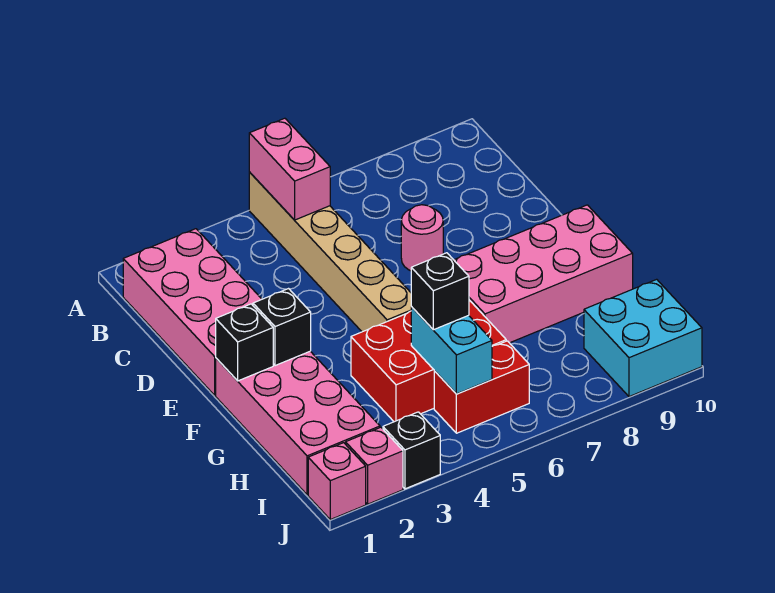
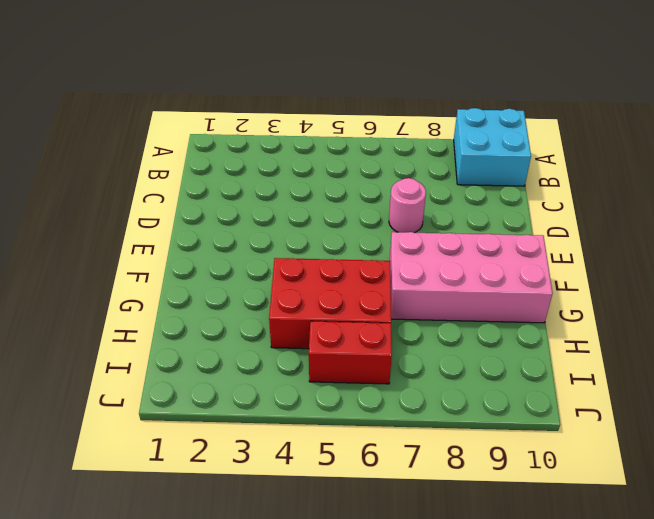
cyan brick A9:B10 level 1 -> cyan brick I9:J10 level 1
none -> tan brick A5:F5 level 1
none -> pink brick B1:E2 level 1
none -> pink brick F1:I2 level 1

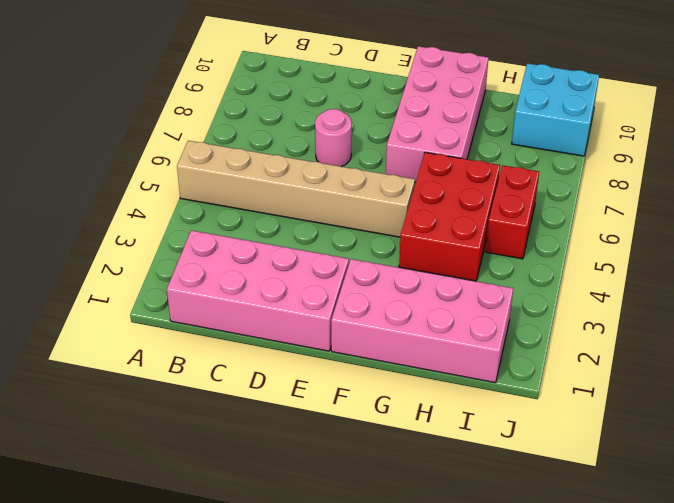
none -> pink brick J1 level 1
none -> pink brick J2 level 1
none -> black brick J3 level 1

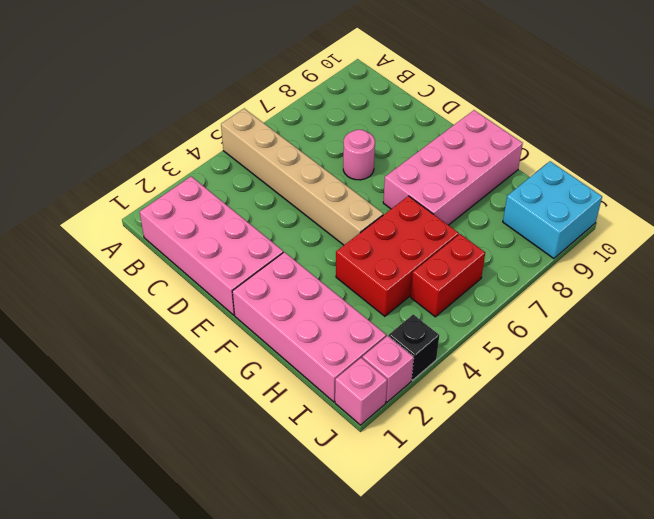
none -> pink brick A5:B5 level 2
none -> black brick F1 level 2
none -> black brick F2 level 2

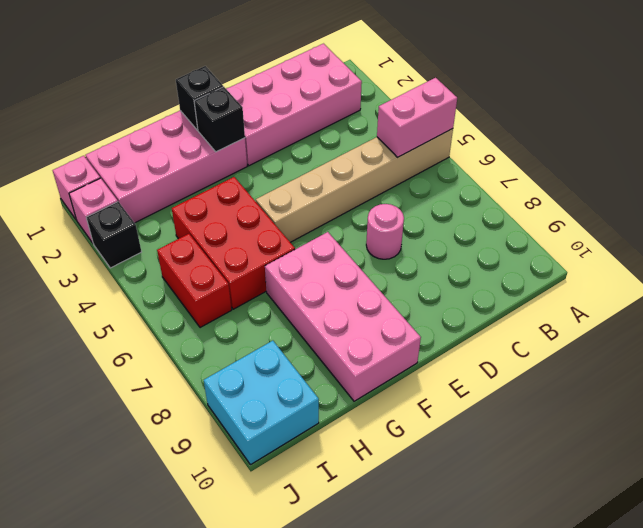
none -> cyan brick H5:I5 level 2
none -> black brick H5 level 3

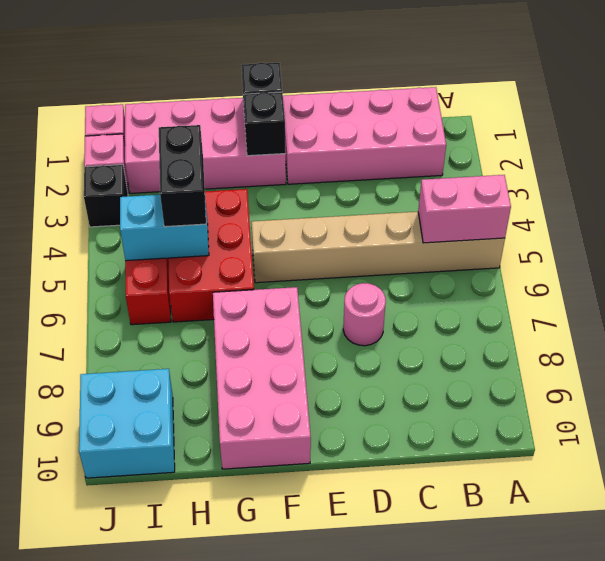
black brick H4:H5 level 3 -> black brick H5 level 3

